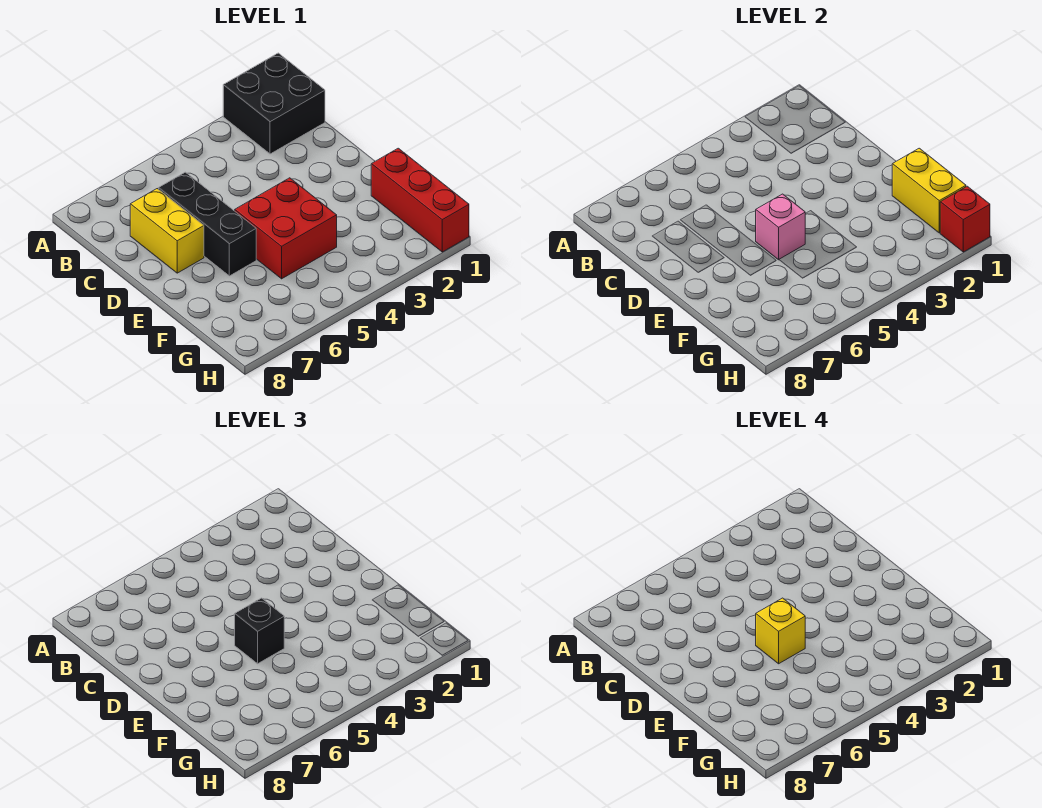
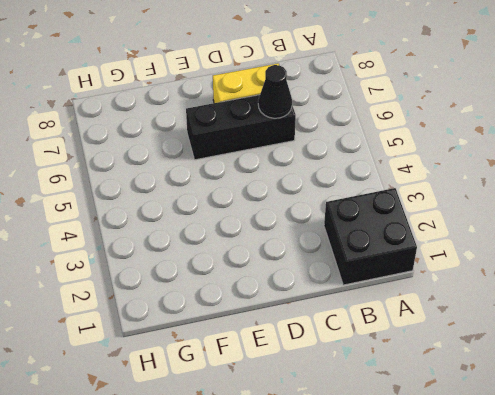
black cone C6 level 2 -> none
none -> red brick E4:F5 level 1
none -> red brick F1:H1 level 1

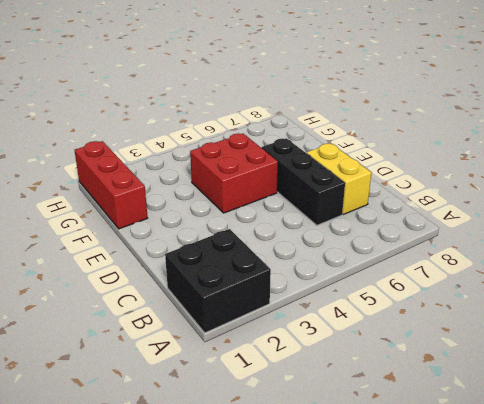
none -> pink brick E5 level 2
none -> yellow brick F1:G1 level 2

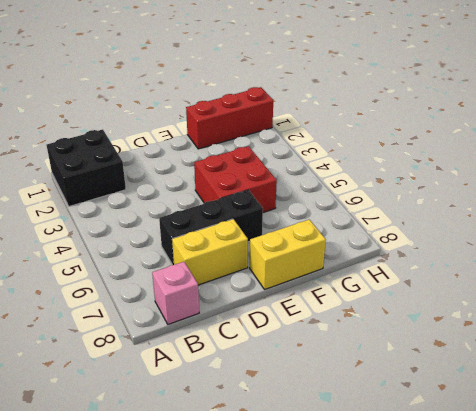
pink brick B8 level 1 -> pink brick E5 level 2
yellow brick E8:F8 level 1 -> yellow brick F1:G1 level 2
none -> red brick H1 level 2
none -> black brick E5 level 3

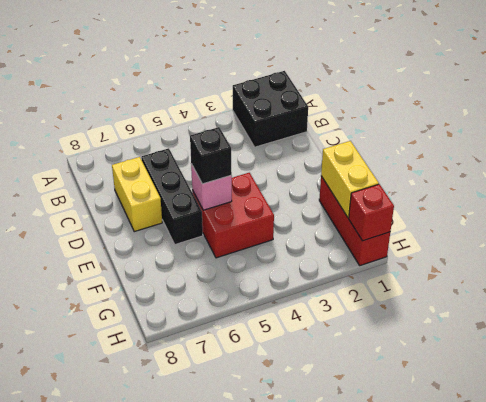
none -> yellow brick E5 level 4

